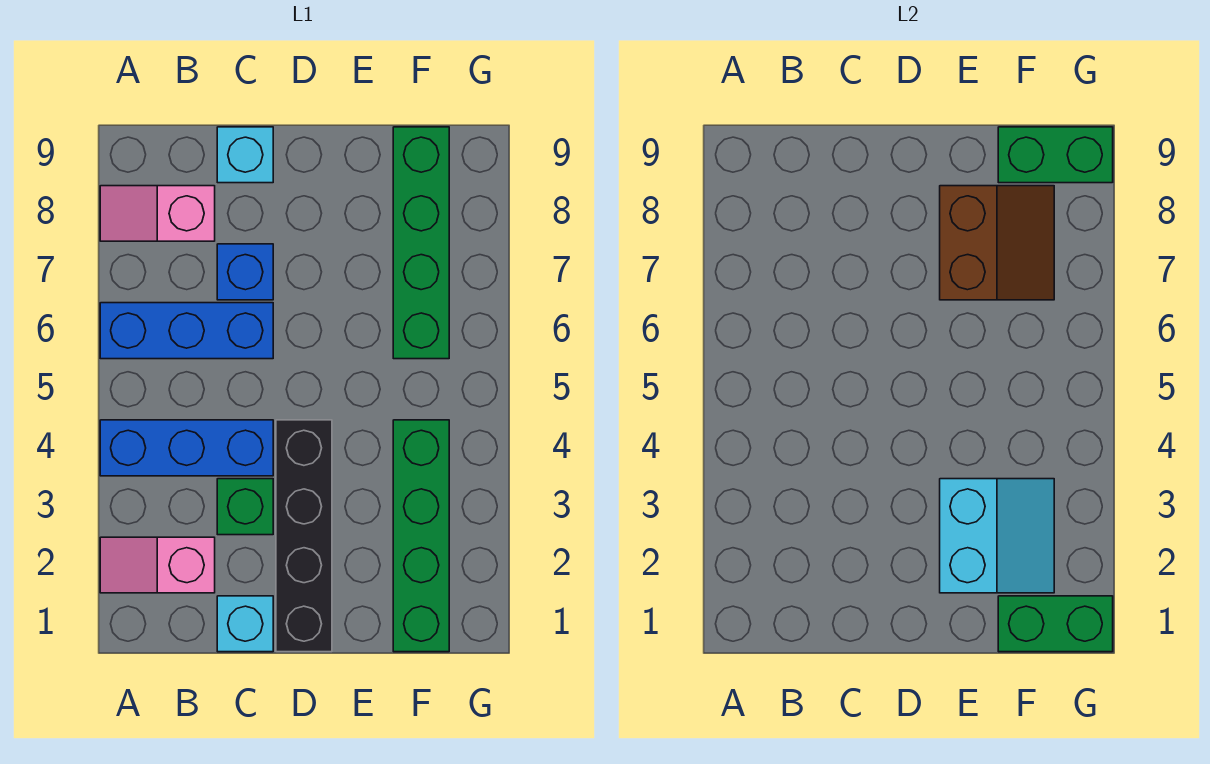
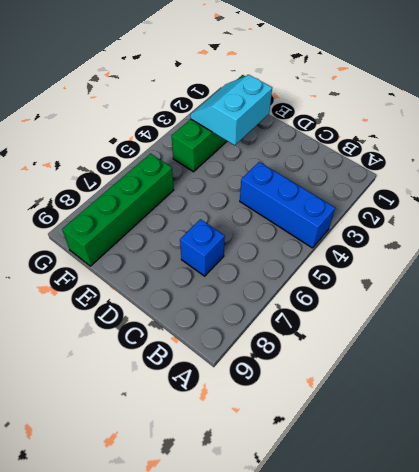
none -> pink slope A2:B2 level 1 top B
none -> blue brick A6:C6 level 1
none -> pink slope A8:B8 level 1 top B

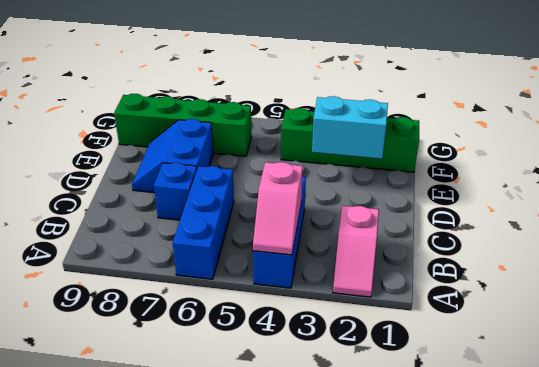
pink slope A4:B4 level 2 top B -> pink slope A8:B8 level 1 top B
blue slope D7:E8 level 1 top 7 -> none
none -> cyan brick C1 level 1
none -> green brick C3 level 1
none -> cyan brick C9 level 1

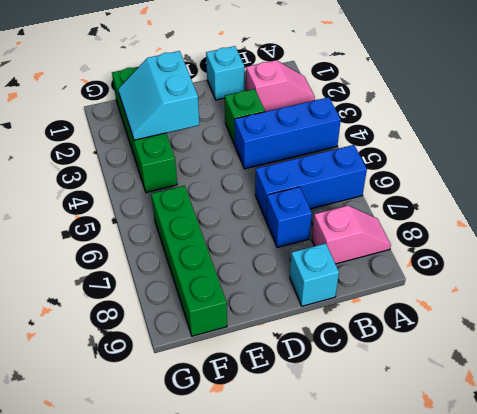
none -> black brick D1:D4 level 1
none -> brown slope E7:F8 level 2 top E
none -> green brick F1:G1 level 2

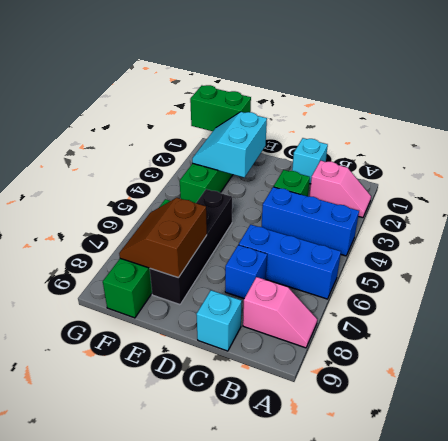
black brick E5:E8 level 1 -> black brick D1:D4 level 1
none -> green brick F9:G9 level 2

